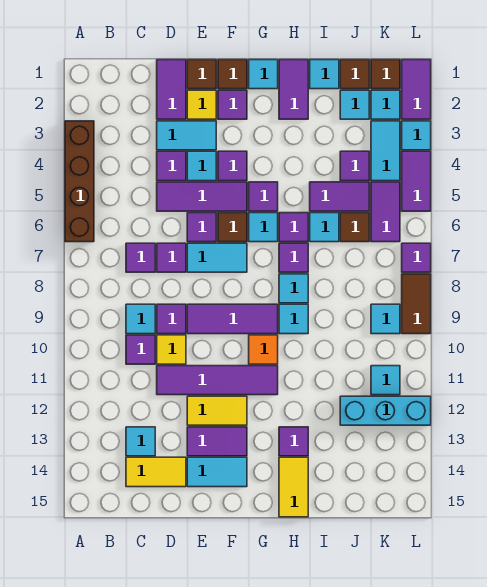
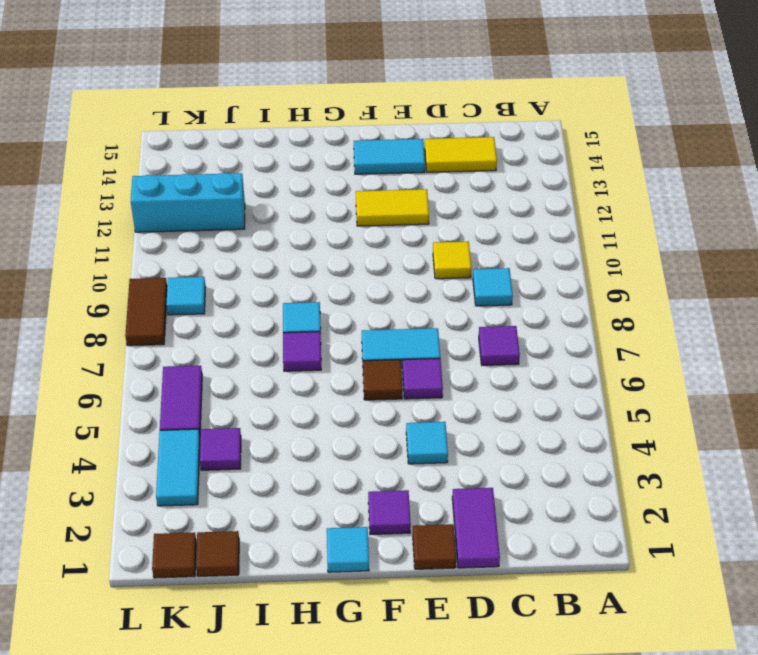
none -> brown brick A3:A6 level 1
none -> purple tile C10 level 1
none -> cyan tile C13 level 1
none -> cyan tile D3:E3 level 1

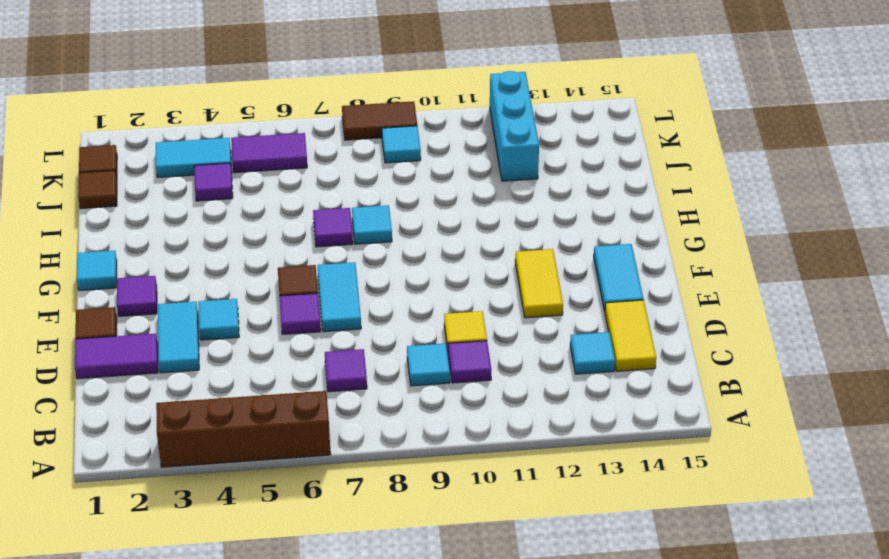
none -> purple tile D4 level 1
none -> purple tile D5:F5 level 1
none -> purple tile D7 level 1
none -> purple tile D9 level 1

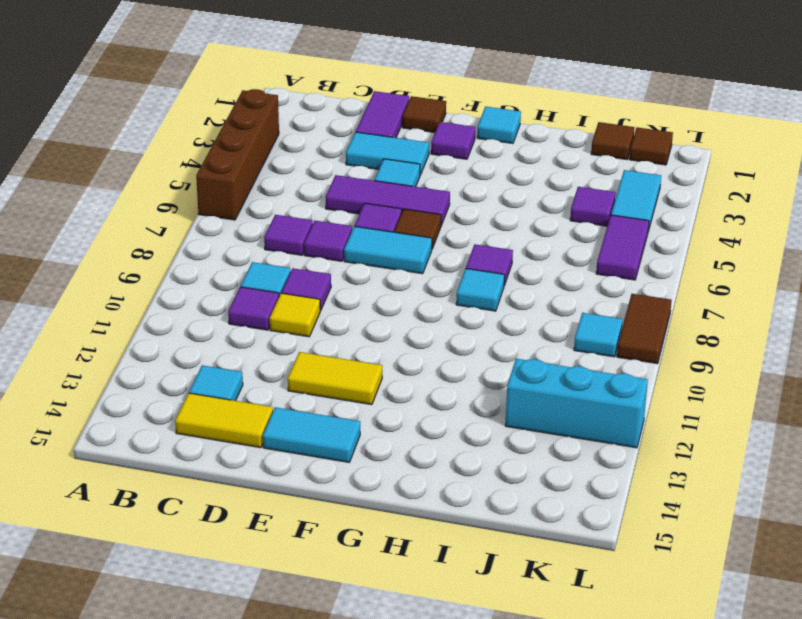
none -> purple tile D4 level 1
none -> purple tile D11:G11 level 1
none -> yellow tile E2 level 1
none -> purple tile E9:G9 level 1

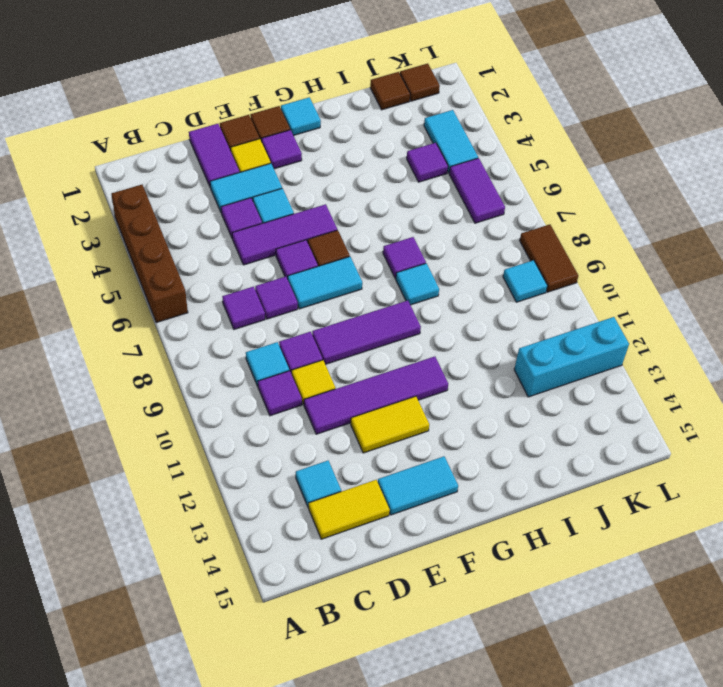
none -> purple tile E13:F13 level 1
none -> purple tile F4 level 1
none -> purple tile G5 level 1
none -> cyan tile G6 level 1

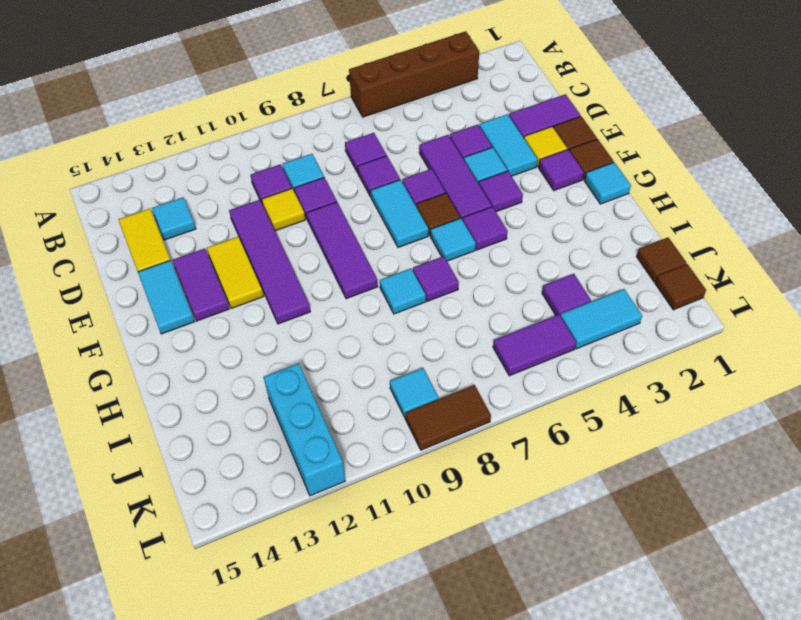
none -> orange tile G10 level 1
none -> purple tile H1:H2 level 1
none -> purple tile H6 level 1
none -> cyan tile H9 level 1

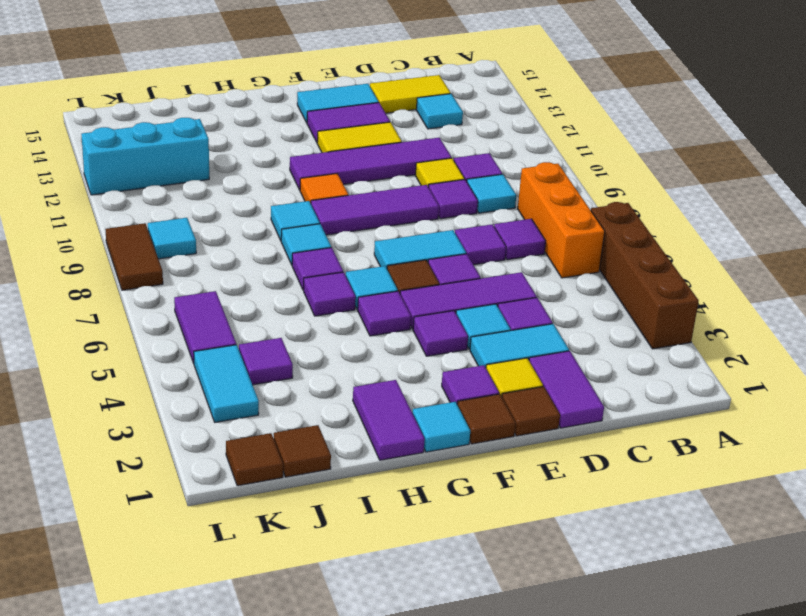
orange brick B6:B8 level 1 -> none
none -> purple tile H13 level 1
none -> yellow tile H14:H15 level 1
none -> cyan tile I1 level 1
none -> purple tile I5:J5 level 1

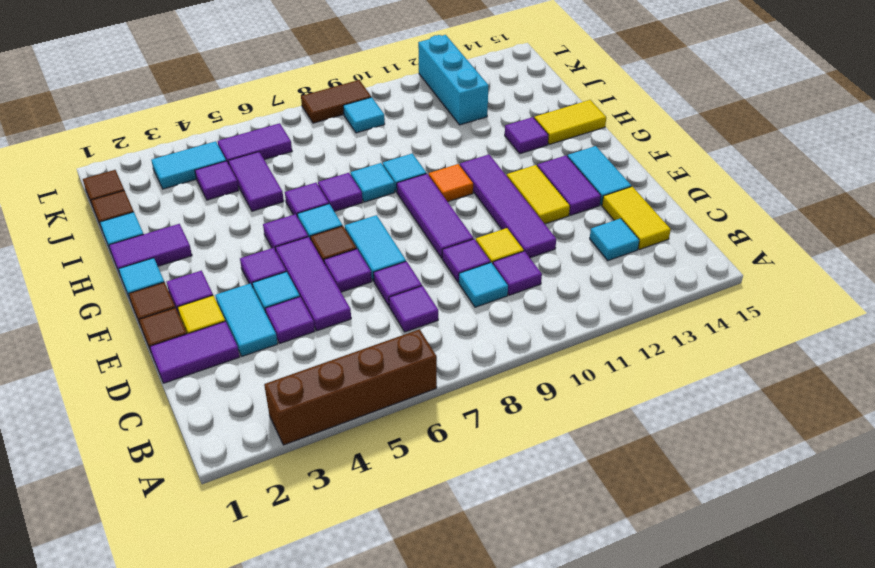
none -> cyan tile I6 level 1
none -> cyan tile J2 level 1
none -> brown tile J6 level 1
none -> cyan tile K2 level 1

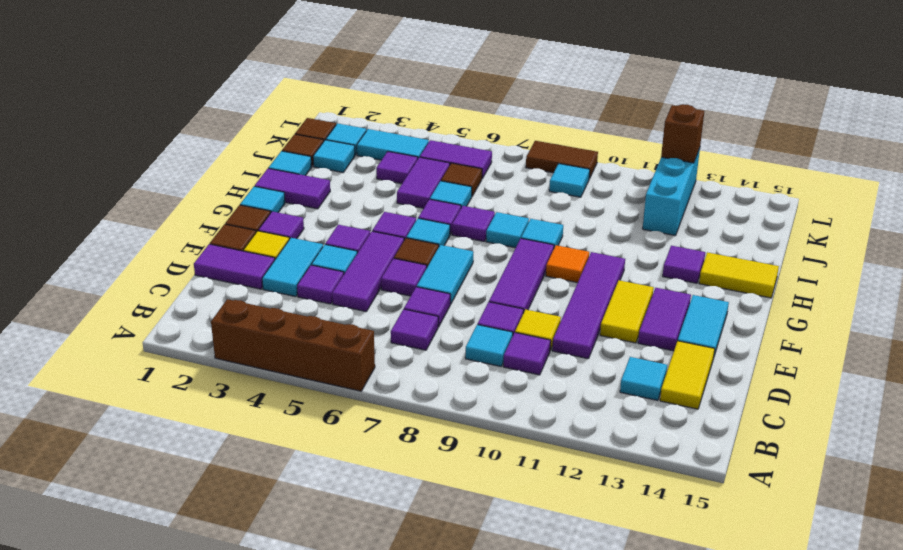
brown brick L12 level 2 -> none
none -> cyan tile K11 level 1
none -> purple tile L1:L2 level 1
none -> cyan tile L3 level 1
none -> purple tile L4:L5 level 1

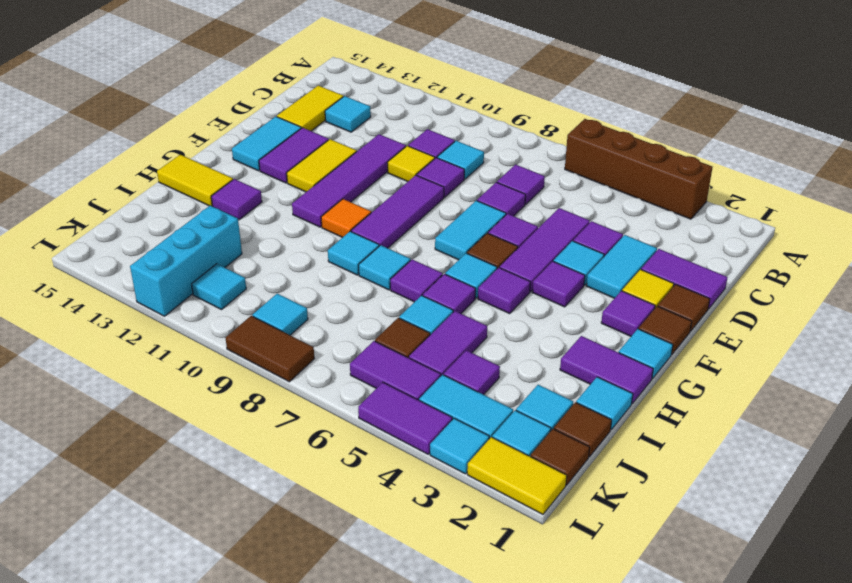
yellow tile L1:L2 level 1 -> purple tile L1:L2 level 1
none -> purple tile L7 level 1

